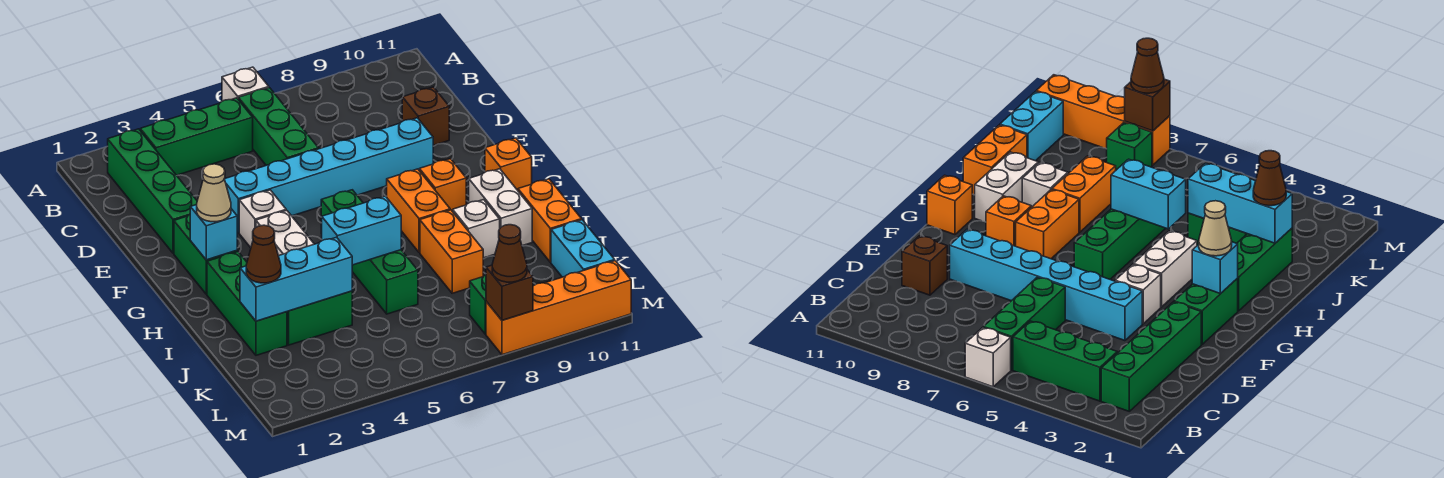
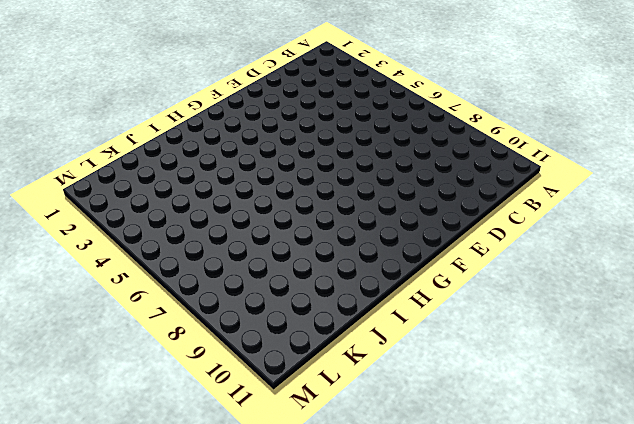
none -> white brick A6 level 1
none -> green brick B2:E2 level 1
none -> green brick B3:B5 level 1

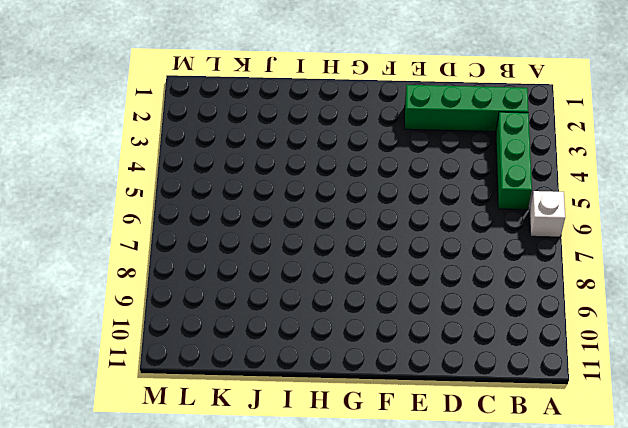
none -> green brick B6:D6 level 1
none -> brown brick D10 level 1
none -> cyan brick E4:E9 level 1

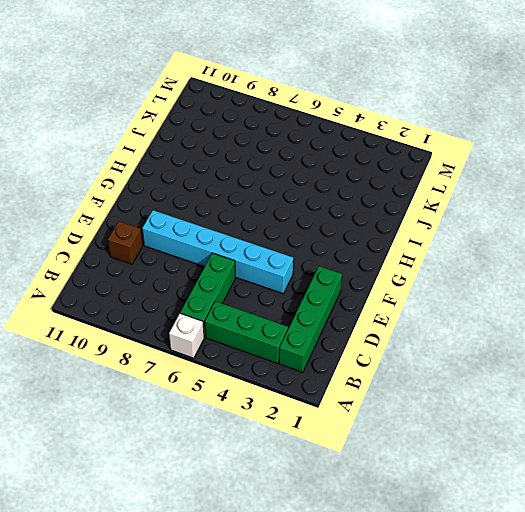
none -> green brick F2:G2 level 1
none -> white brick F4 level 1
none -> white brick G4:H4 level 1

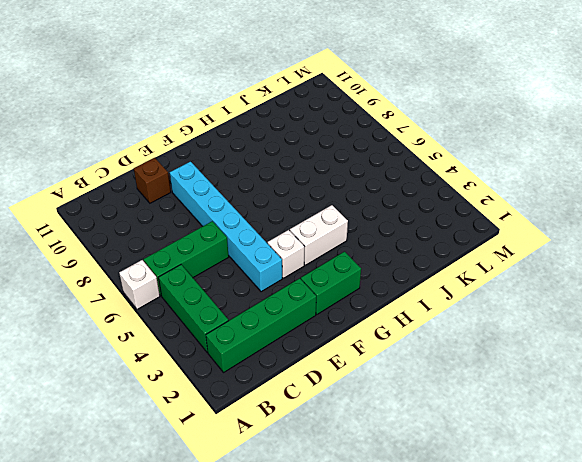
none -> green brick G6:J6 level 1
none -> orange brick G8:H8 level 1
none -> orange brick G9 level 1

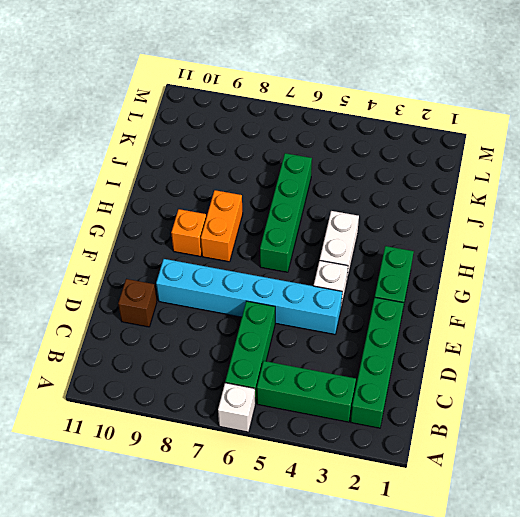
none -> orange brick G11 level 1
none -> green brick H2:J2 level 1
none -> white brick H10:I10 level 1

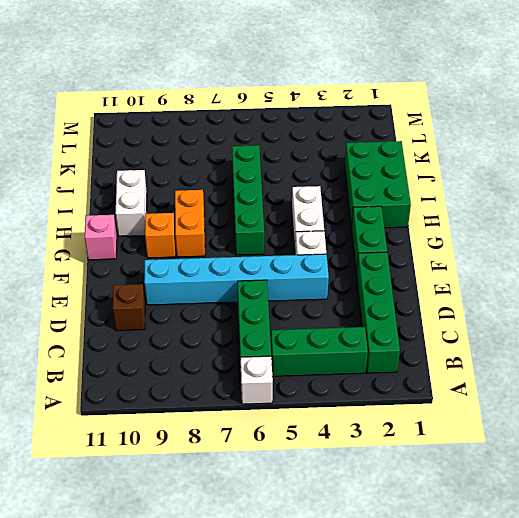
pink brick G11 level 1 -> orange brick G11 level 1
green brick H1:J2 level 1 -> green brick H2:J2 level 1
none -> orange brick I8:J8 level 1
none -> white brick I9 level 1
none -> orange brick I11:J11 level 1

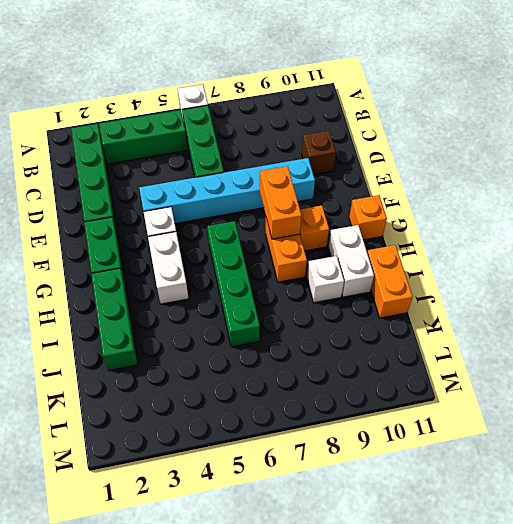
orange brick F8:G8 level 2 -> orange brick I8:J8 level 1
none -> green brick J3:J4 level 1
none -> cyan brick K11:L11 level 1
none -> green brick L8 level 1

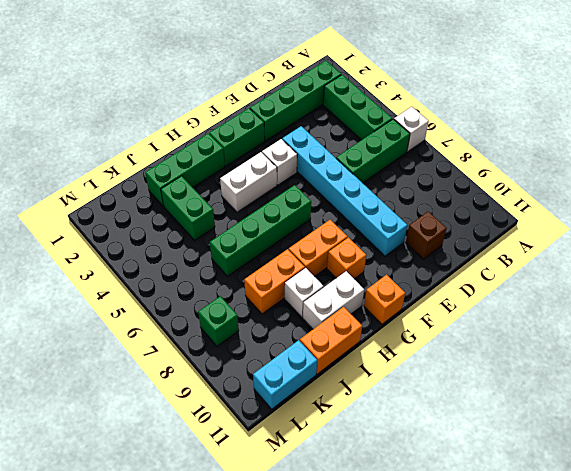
none -> orange brick M8:M11 level 1
none -> cyan brick G2 level 2
none -> cyan brick I5:I6 level 2

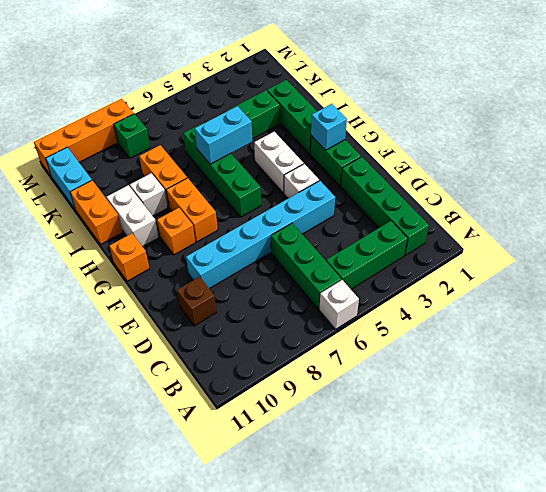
none -> cyan brick J2:J4 level 2
none -> brown brick M8 level 2
none -> tan cone G2 level 3

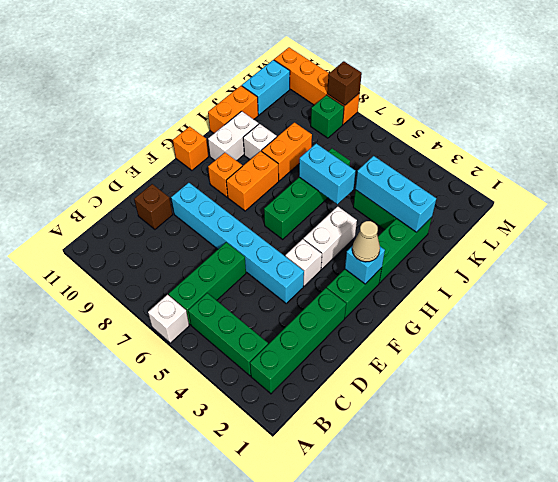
none -> brown cone J2 level 3
none -> brown cone M8 level 3

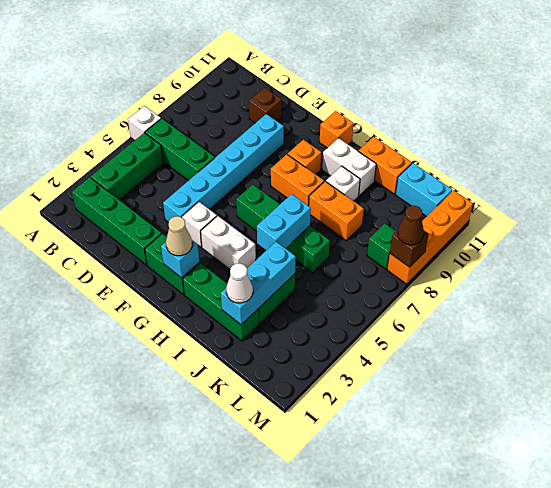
white cone J2 level 3 -> brown cone J2 level 3

